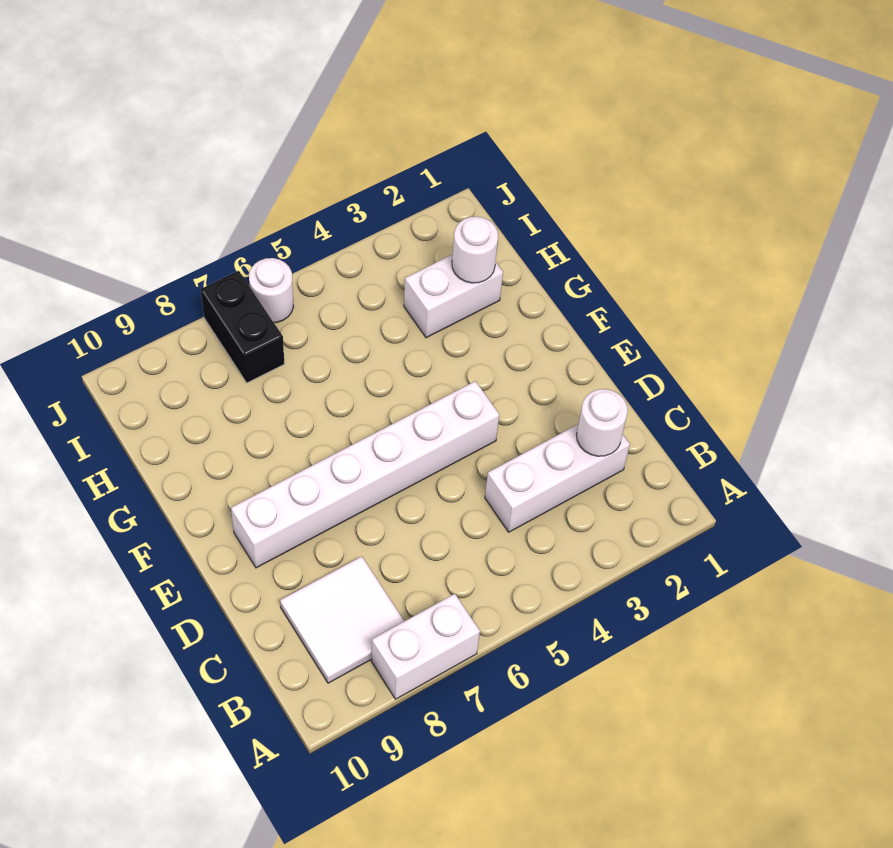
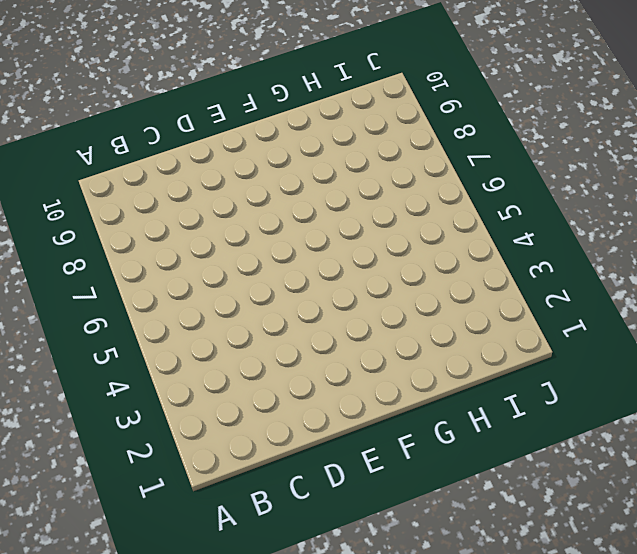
none -> white brick A7:A8 level 1
none -> white tile B8:C9 level 1

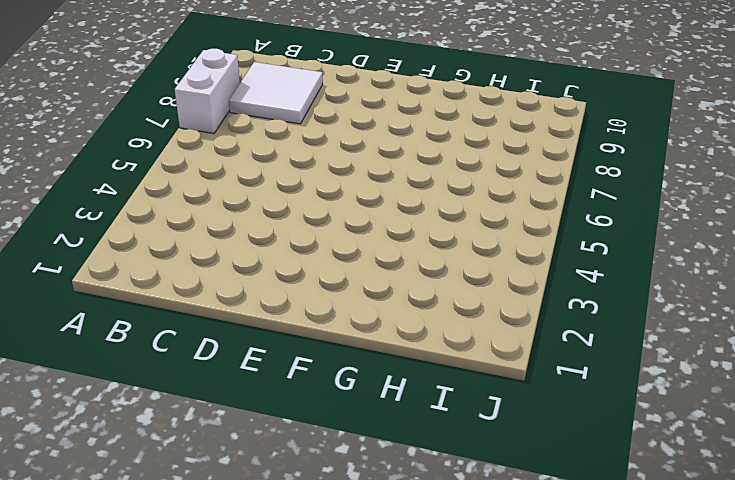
none -> white brick C2:C4 level 1
none -> white brick E4:E9 level 1

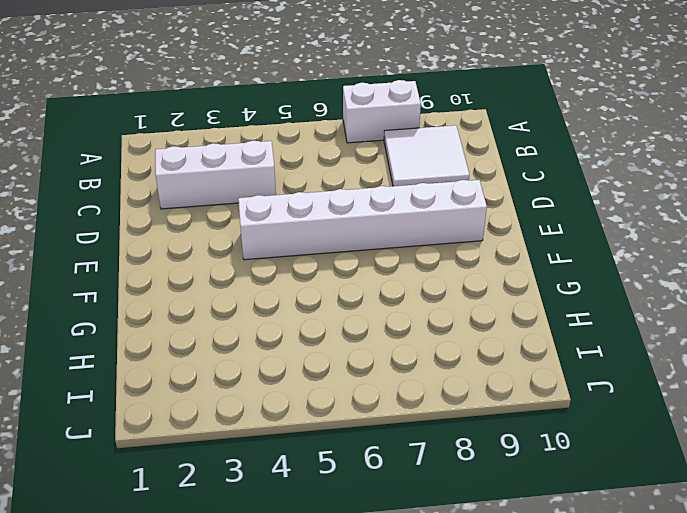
none -> white brick H2:H3 level 1
none -> black brick I7:J7 level 1

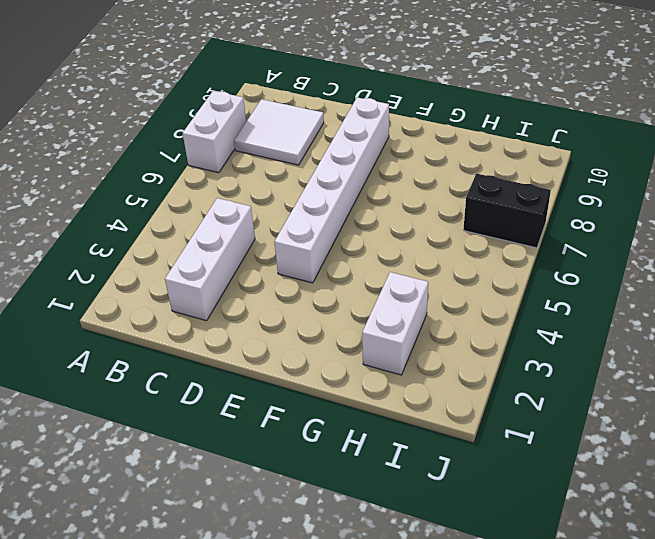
none -> white round brick J6 level 1
none -> white round brick C2 level 2

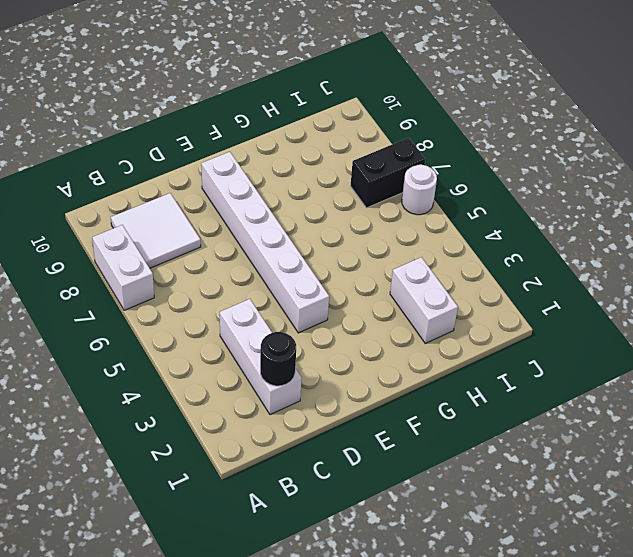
black round brick C2 level 2 -> white round brick C2 level 2
none -> white round brick H2 level 2

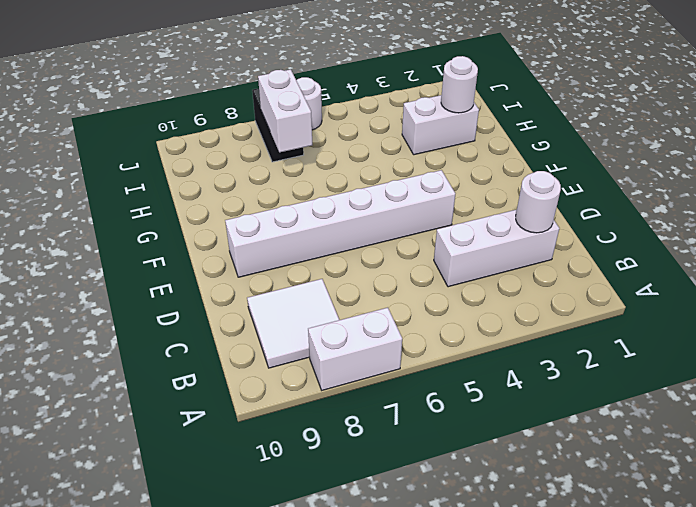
white brick H7:I7 level 2 -> none

